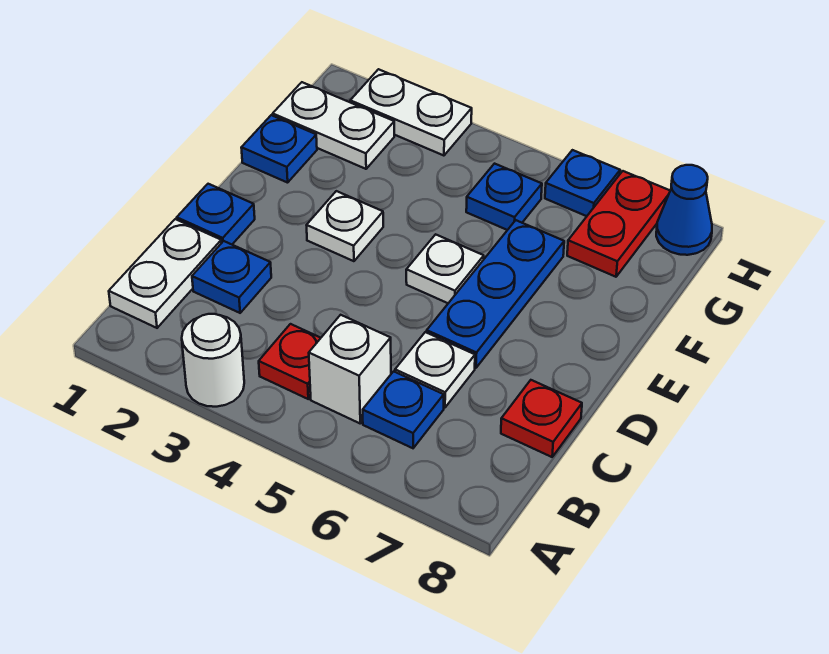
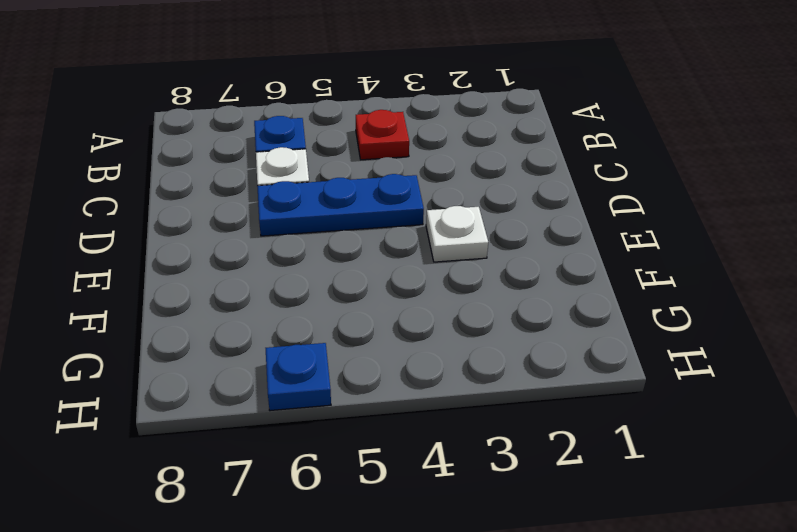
blue plate D4:D6 level 1 -> blue plate D6:F6 level 1
none -> white round brick A3 level 1
none -> white plate B1:C1 level 1
none -> white brick B5 level 1

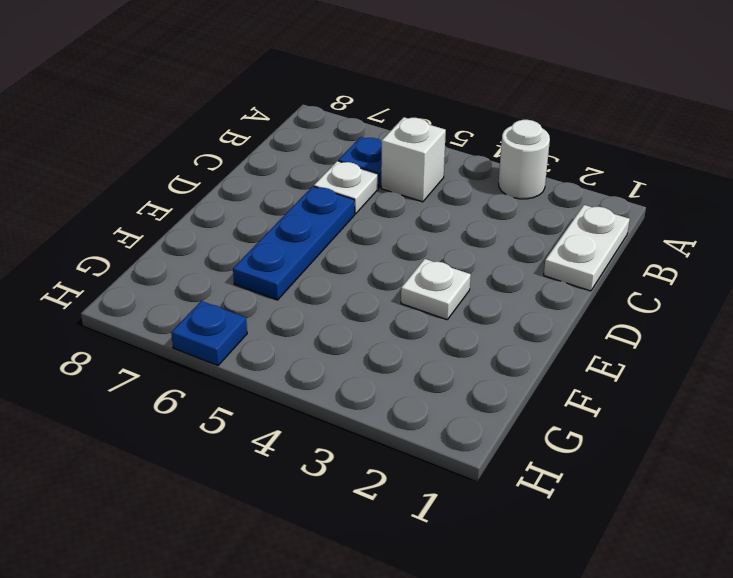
none -> red plate B4 level 1
none -> blue plate C2 level 1
none -> red plate C8 level 1

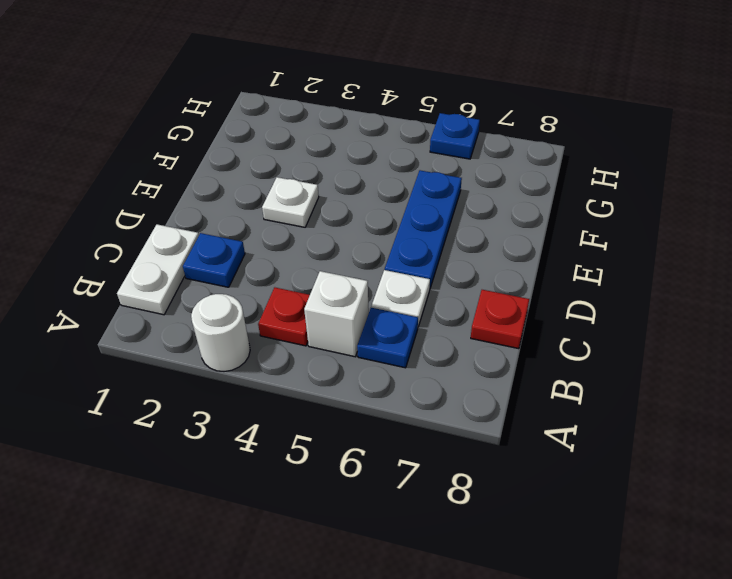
none -> blue plate D1 level 1
none -> white plate E5 level 1
none -> blue plate F1 level 1

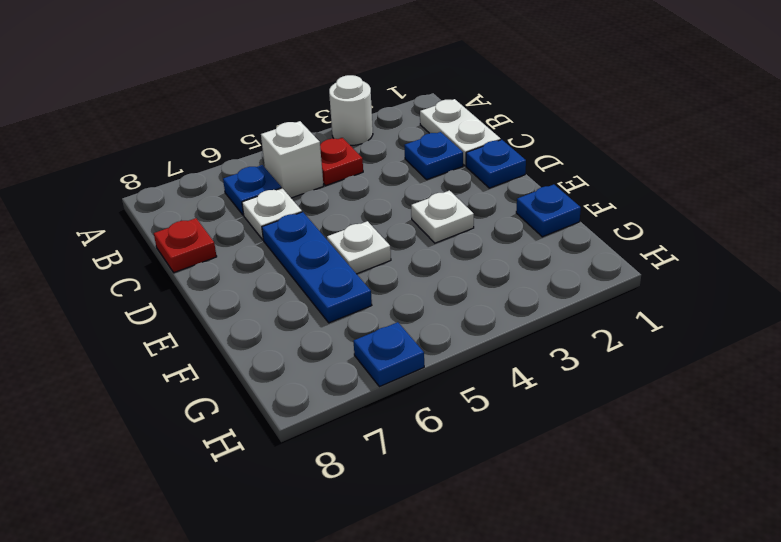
none -> white plate G1:G2 level 1
none -> blue plate G5 level 1
none -> red plate G7:H7 level 1

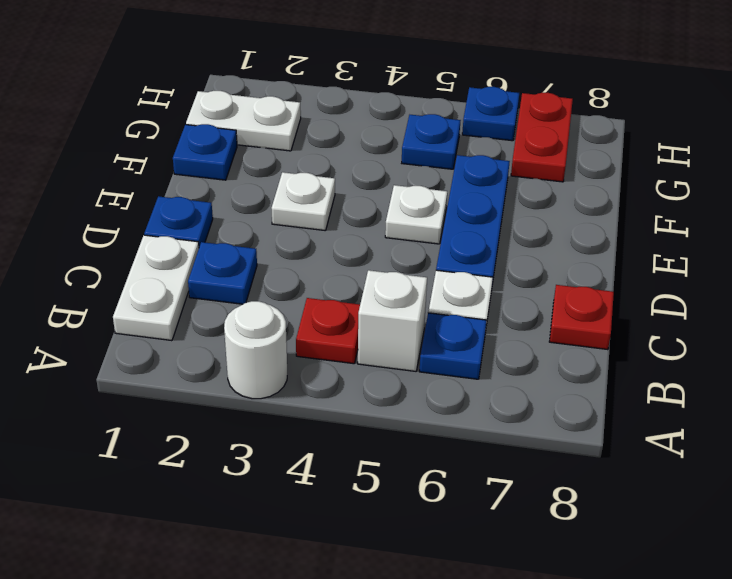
none -> white plate H2:H3 level 1
none -> blue cone H8 level 1

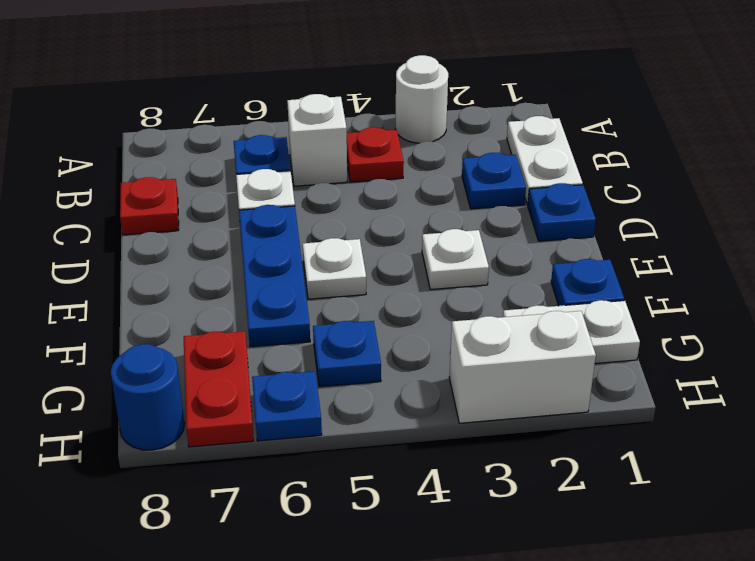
white brick H2:H3 level 1 -> white plate H2:H3 level 1
blue round brick H8 level 1 -> blue cone H8 level 1

